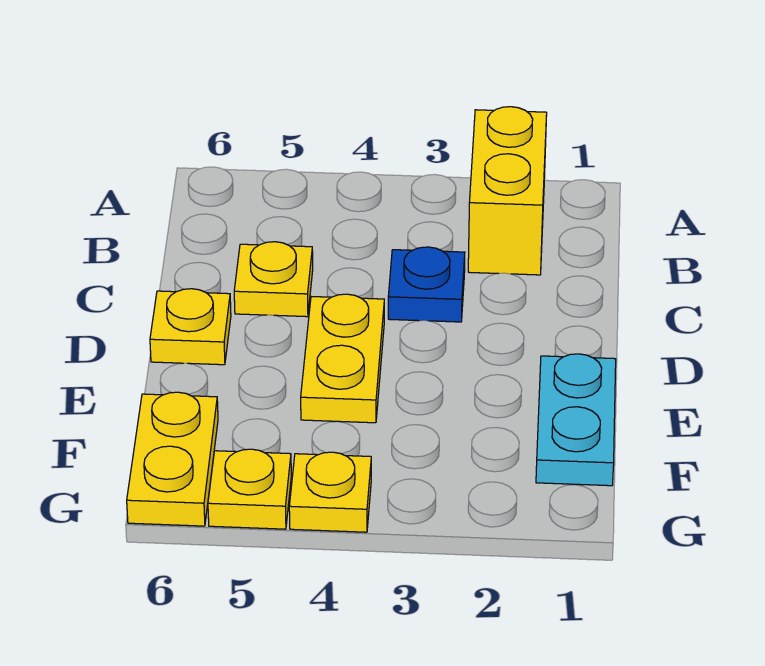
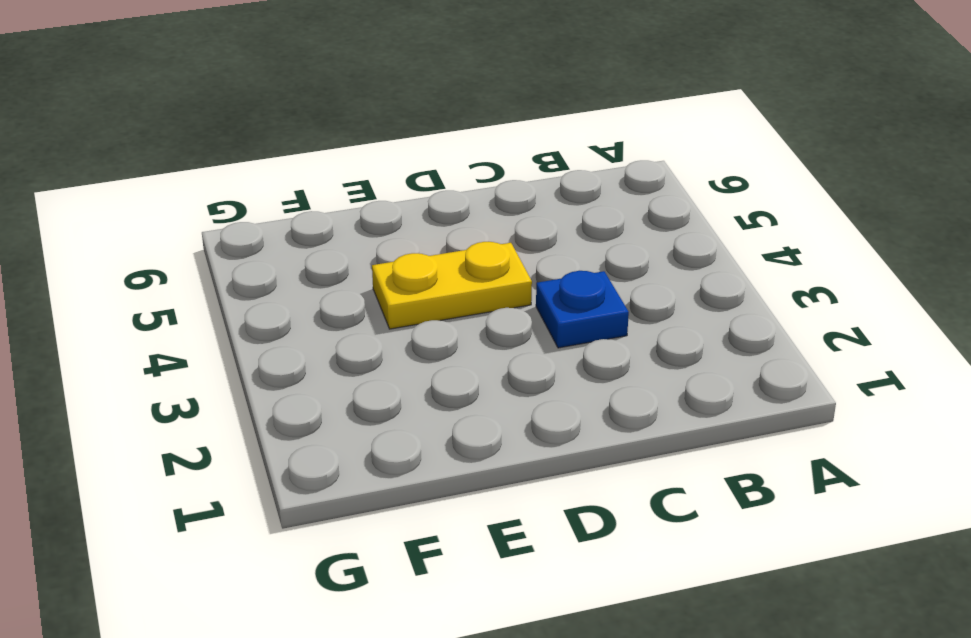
none -> yellow brick A2:B2 level 1
none -> yellow plate C5 level 1

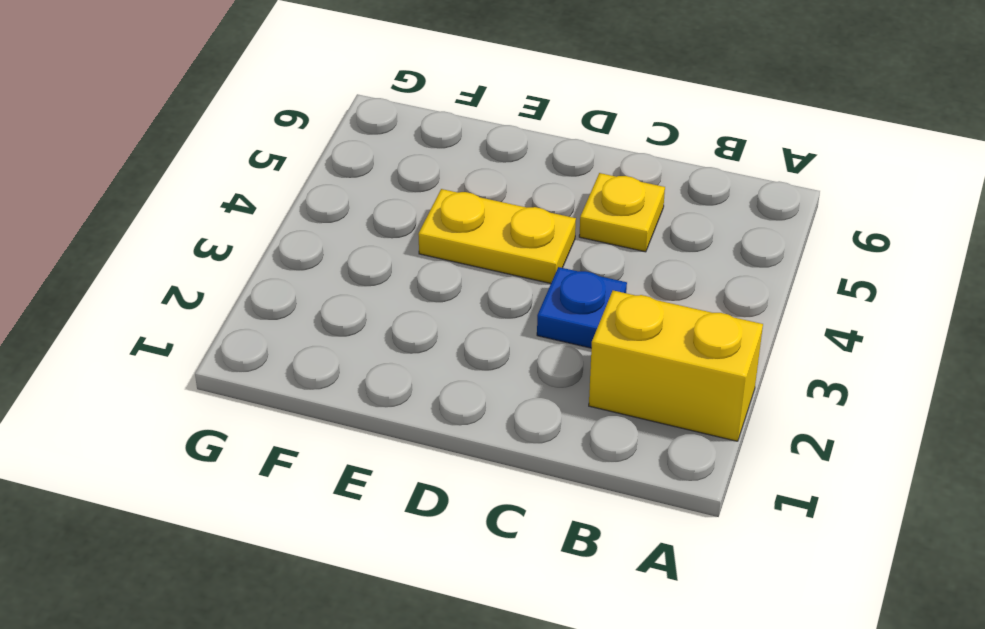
none -> yellow plate D6 level 1
none -> cyan plate E1:F1 level 1

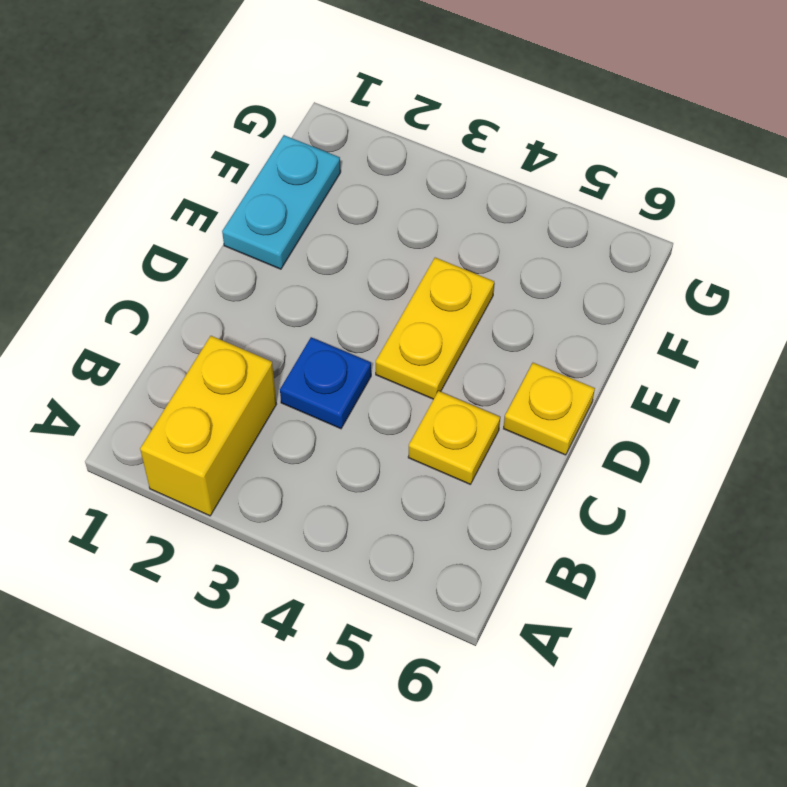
none -> yellow plate F6:G6 level 1
none -> yellow plate G4 level 1

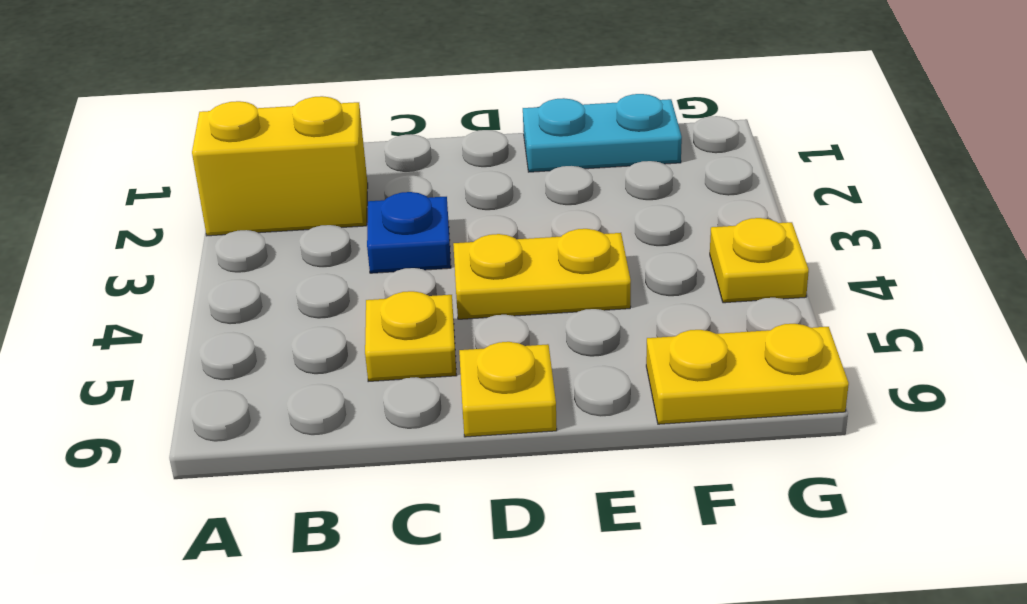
none -> yellow plate G5 level 1

